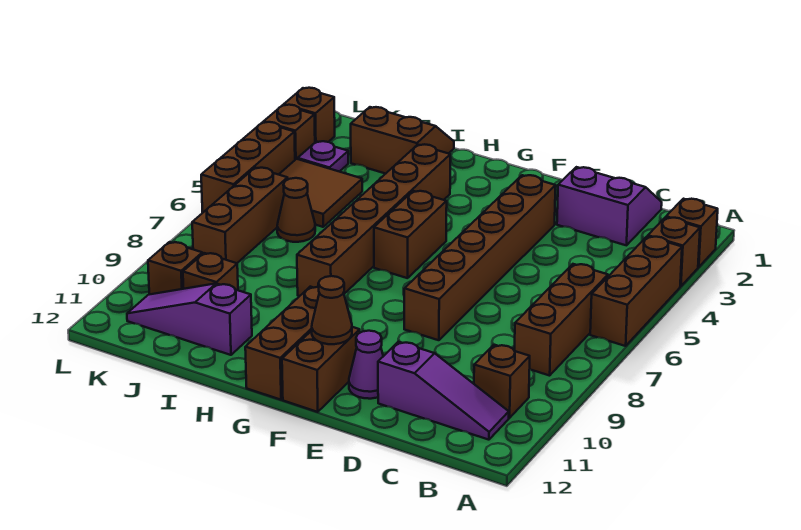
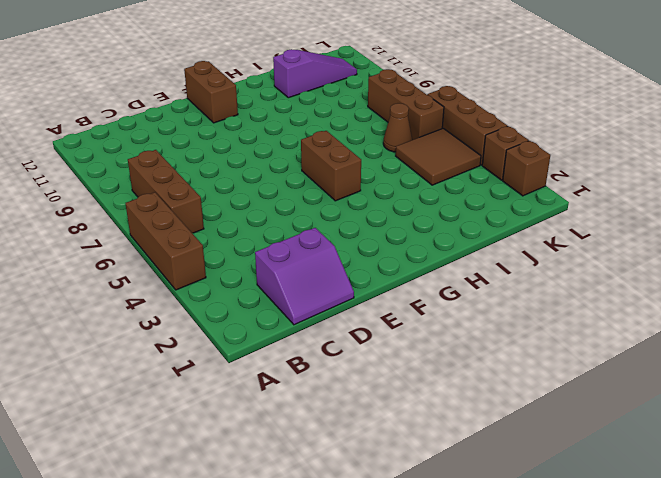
none -> brown brick A2 level 1
none -> brown brick A3 level 1
none -> brown brick B10 level 1

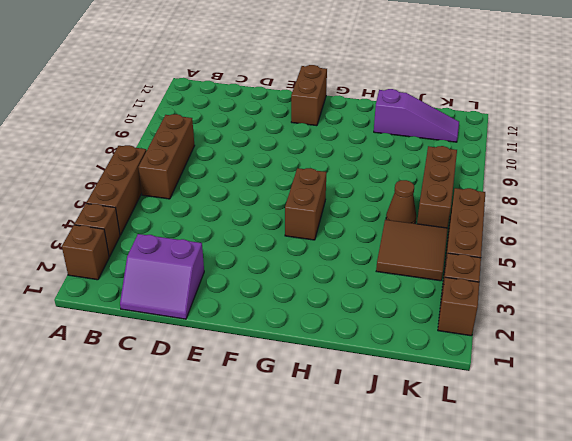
none -> brown brick B10 level 1
none -> purple slope B11:D11 level 1 top D
none -> brown brick E3:E8 level 1

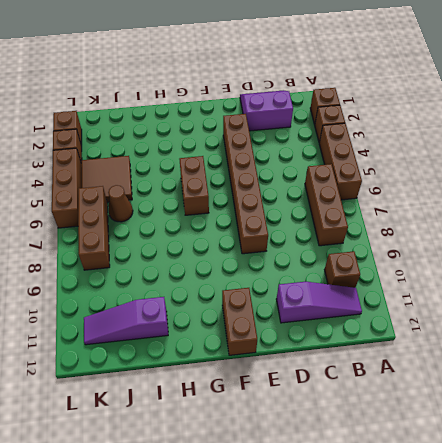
none -> purple cone E11 level 1
none -> brown brick G10:G12 level 1
none -> brown brick H3:H8 level 1

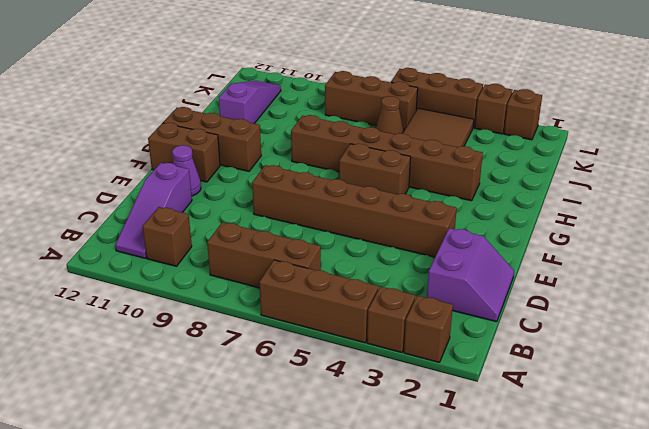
none -> brown slope I1:J2 level 1 top 2
none -> brown brick J10 level 1
none -> purple plate K3 level 1

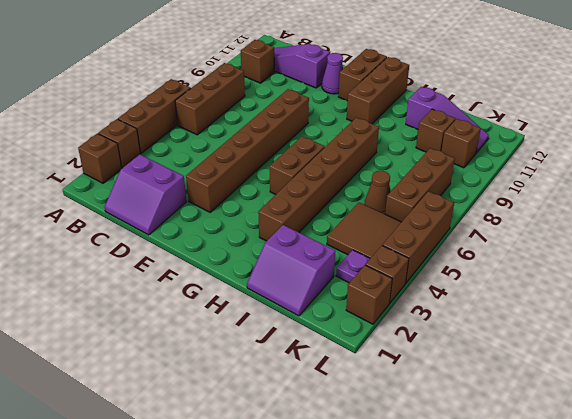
purple slope I1:J2 level 1 top 2 -> brown slope I1:J2 level 1 top 2
none -> brown cone F11 level 2

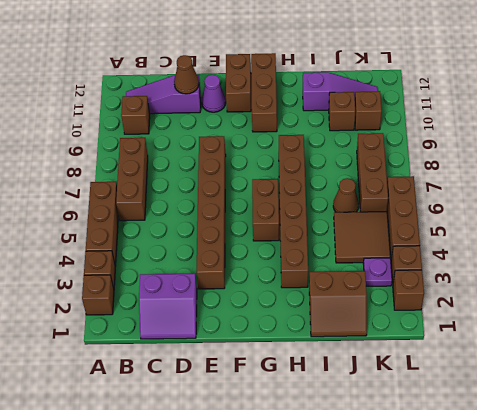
brown cone D11 level 2 -> brown cone F11 level 2

